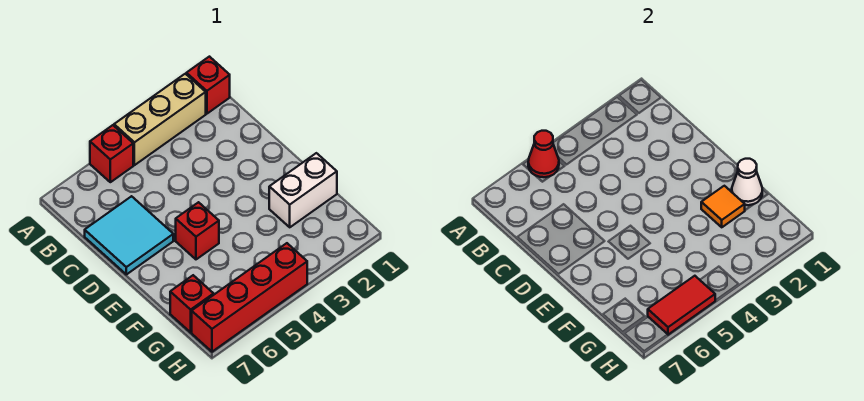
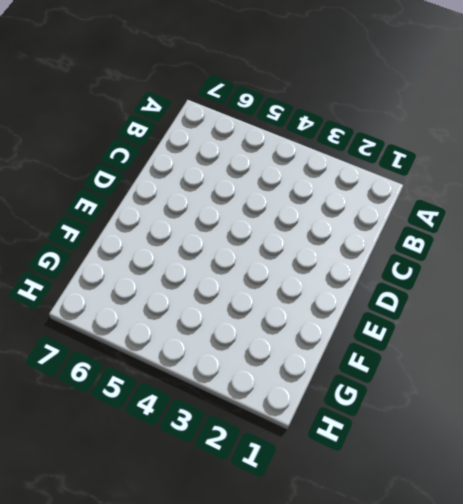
none -> red brick A1 level 1
none -> tan brick A2:A4 level 1
none -> red brick A5 level 1

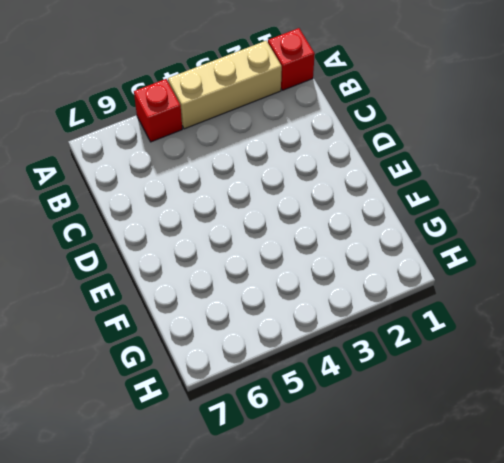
none -> cyan tile C6:D7 level 1
none -> red brick E5 level 1
none -> white brick F1:F2 level 1

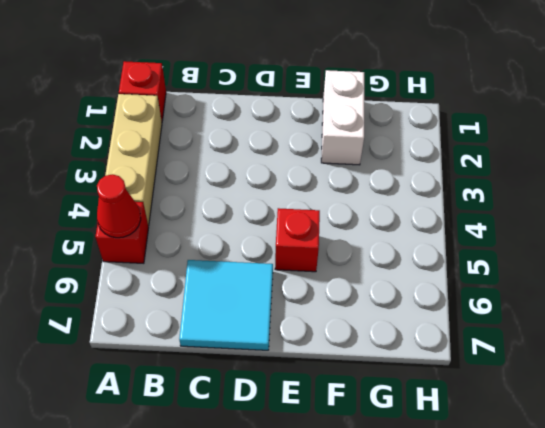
none -> red brick G7 level 1
none -> red brick H4:H7 level 1
none -> white cone F1 level 2

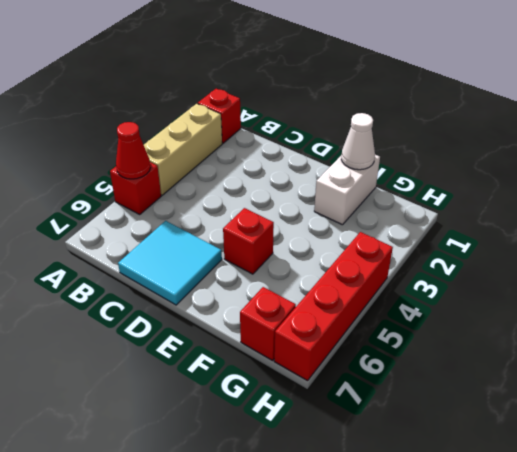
none -> orange tile F2 level 2
none -> red tile H5:H6 level 2

